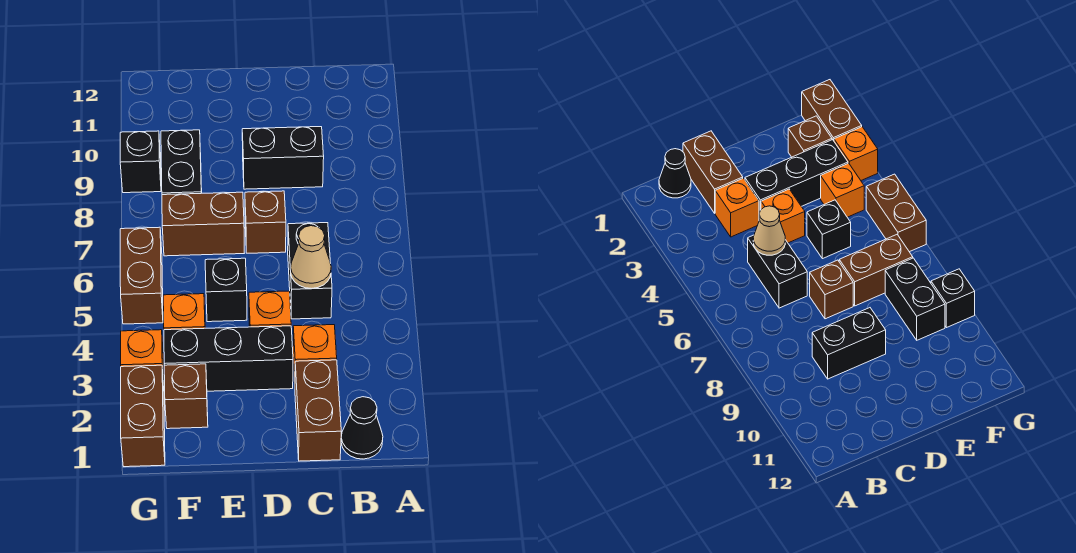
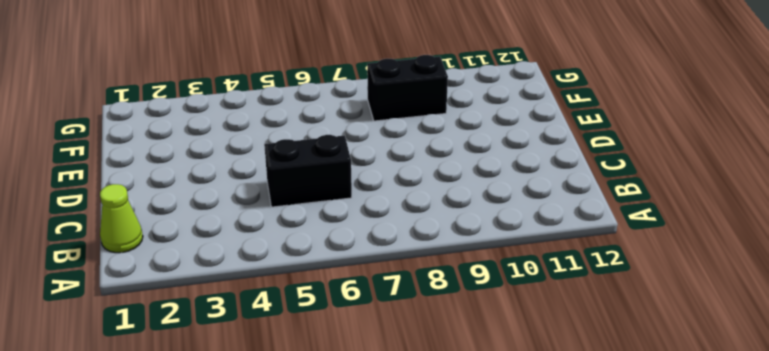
lime cone B1 level 1 -> black cone B1 level 1
none -> brown brick C1:C2 level 1
none -> orange brick C3 level 1
none -> black brick C9:D9 level 1

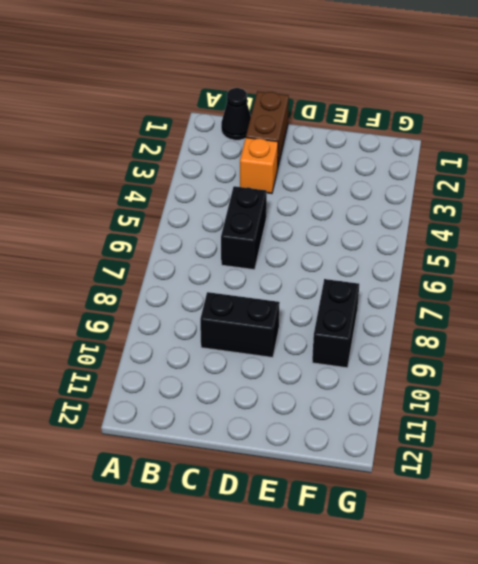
none -> black brick D3:F3 level 1
none -> orange brick D4 level 1
none -> brown brick D7 level 1

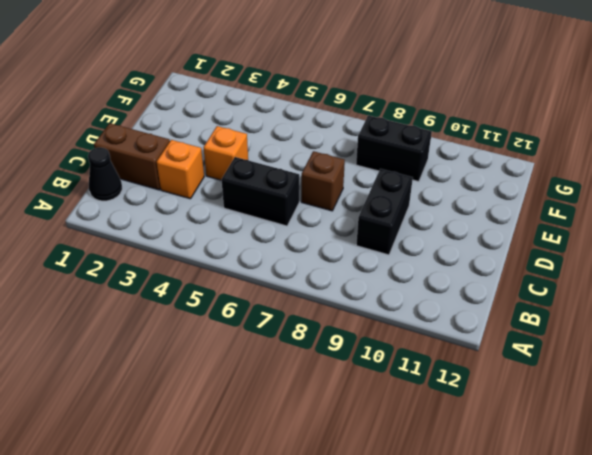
none -> black brick D3:F3 level 1
none -> black brick E5 level 1
none -> brown brick E7:F7 level 1

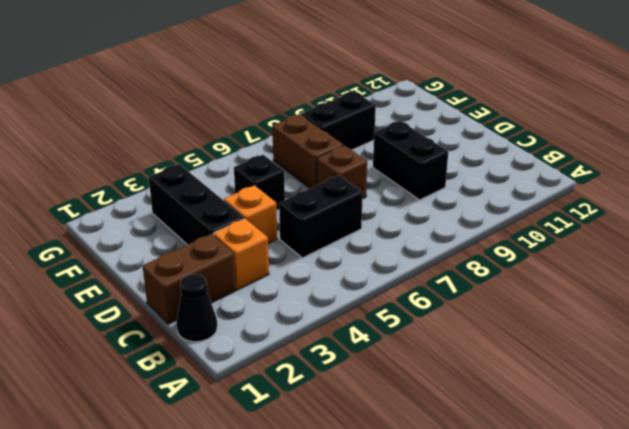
none -> brown brick F2 level 1
none -> orange brick F4 level 1
none -> brown brick G1:G2 level 1

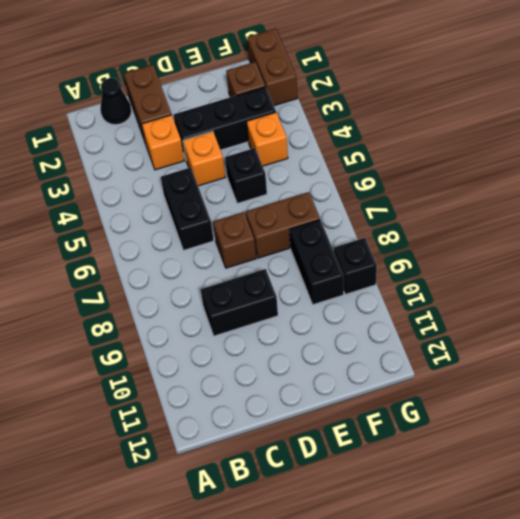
none -> orange brick G3 level 1
none -> brown brick G5:G6 level 1
none -> tan cone C5 level 2

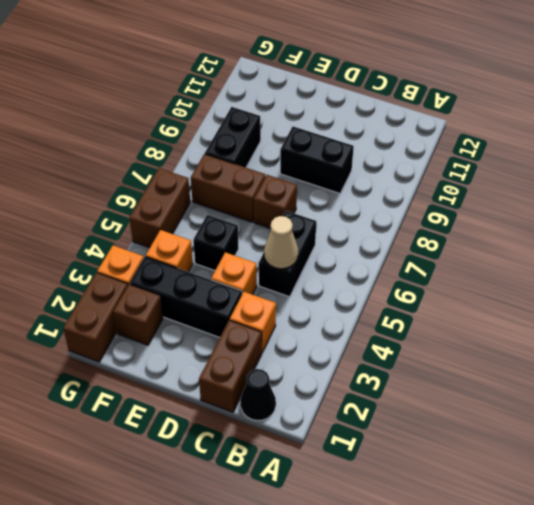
none -> black brick G9 level 1

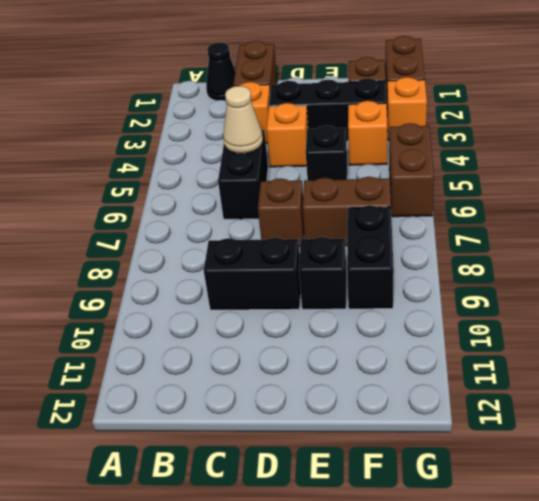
black brick E9 level 1 -> black brick G9 level 1

